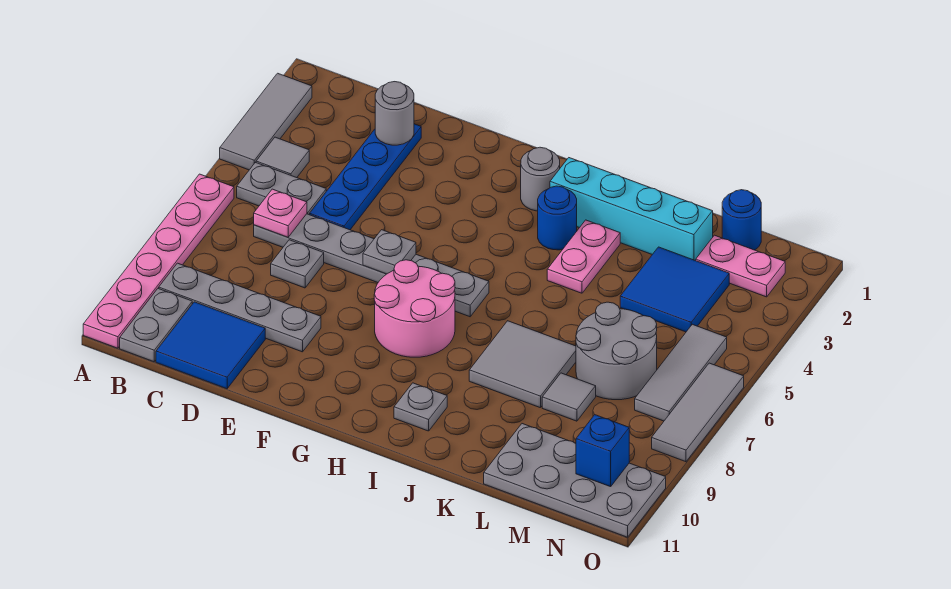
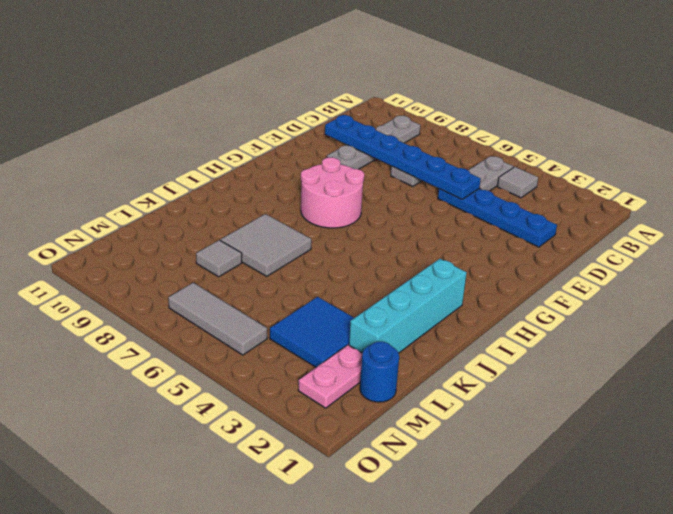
blue plate D5:D10 level 2 -> none
none -> grey tile A2:A4 level 1
none -> pink plate A6:A11 level 1
none -> grey plate B10:B11 level 1

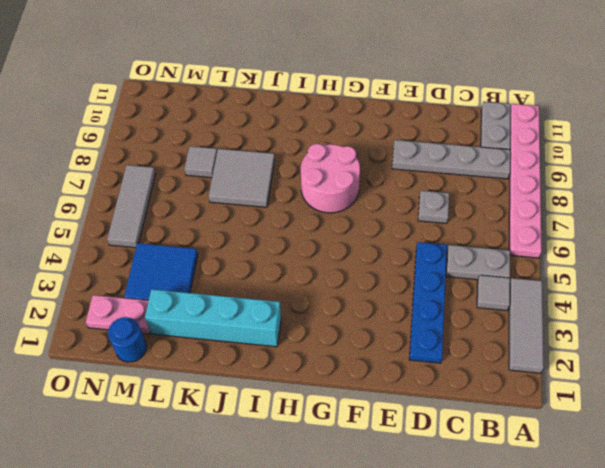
none -> grey plate C6:H6 level 1
none -> blue tile C10:D11 level 1
none -> grey round brick H2 level 1

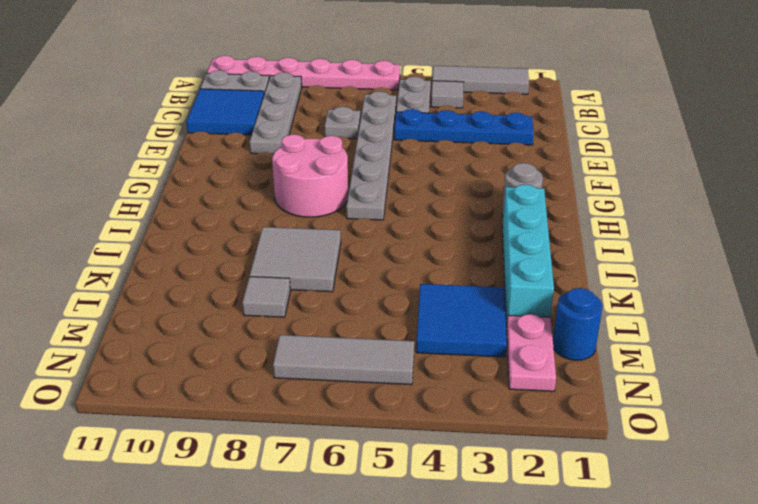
none -> blue round brick I3 level 1
none -> grey plate I10 level 1
none -> pink plate J3:J4 level 1

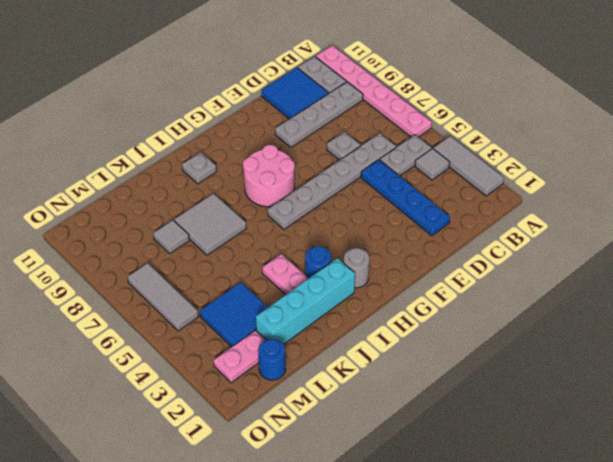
none -> grey round brick L6:M7 level 1
none -> grey plate L10:O11 level 1
none -> grey tile O6:O8 level 1

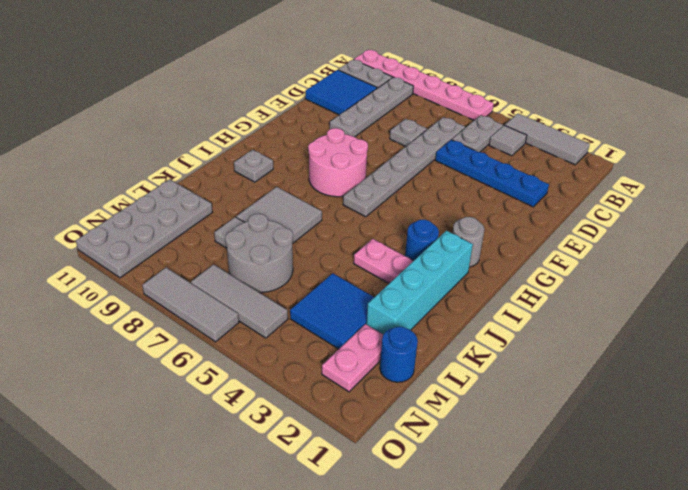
none -> pink plate C6 level 2
none -> grey round brick D2 level 2
none -> grey plate F6 level 2

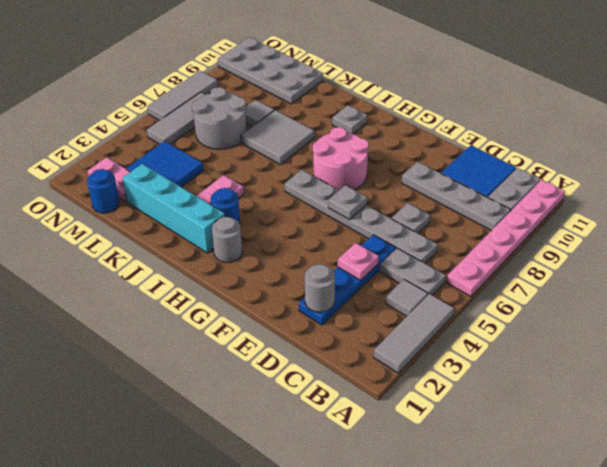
pink plate D4 level 2 -> pink plate C6 level 2
none -> blue brick N10 level 2

